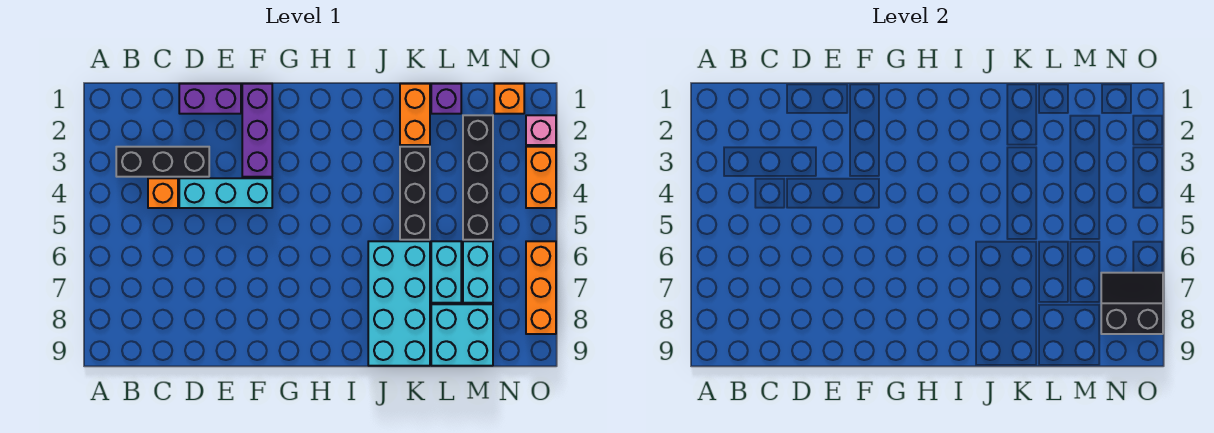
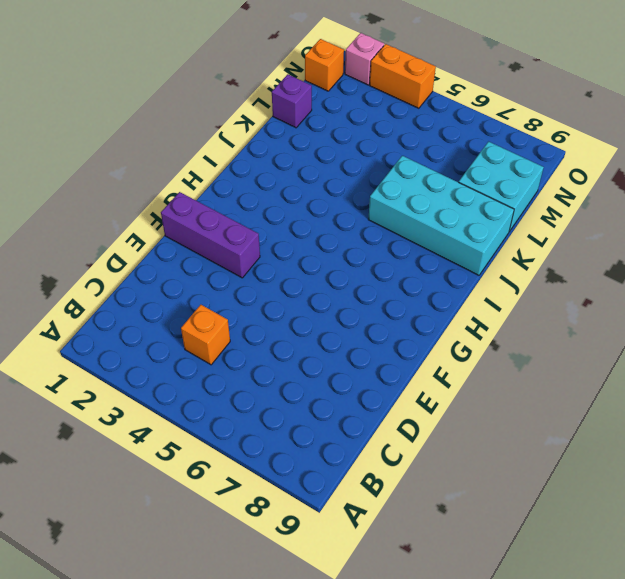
none -> black brick B3:D3 level 1
none -> purple brick D1:E1 level 1
none -> cyan brick D4:F4 level 1

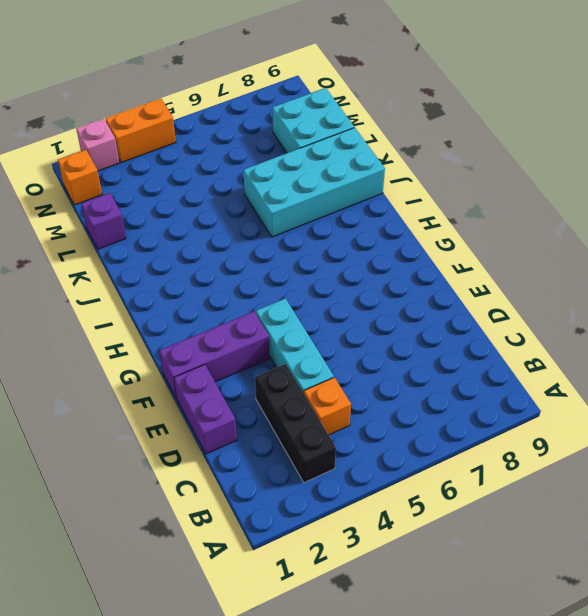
none -> orange brick K1:K2 level 1
none -> black brick K3:K5 level 1
none -> cyan brick L6:L7 level 1

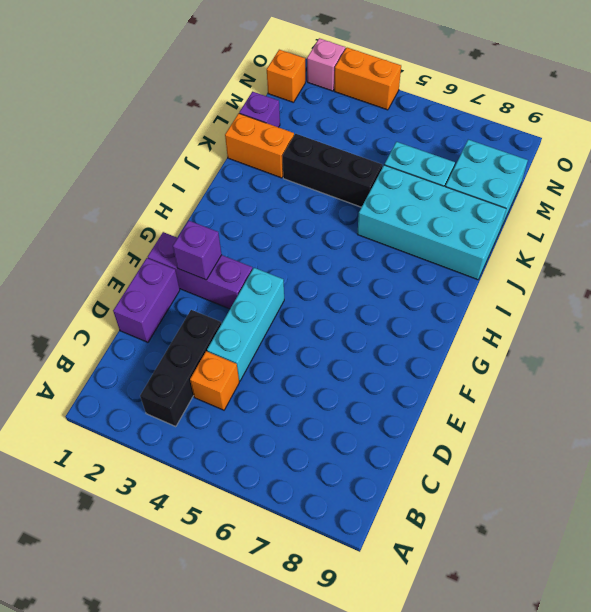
purple brick F2 level 2 -> none
none -> black brick M2:M5 level 1
none -> cyan brick M6:M7 level 1
none -> orange brick O6:O8 level 1

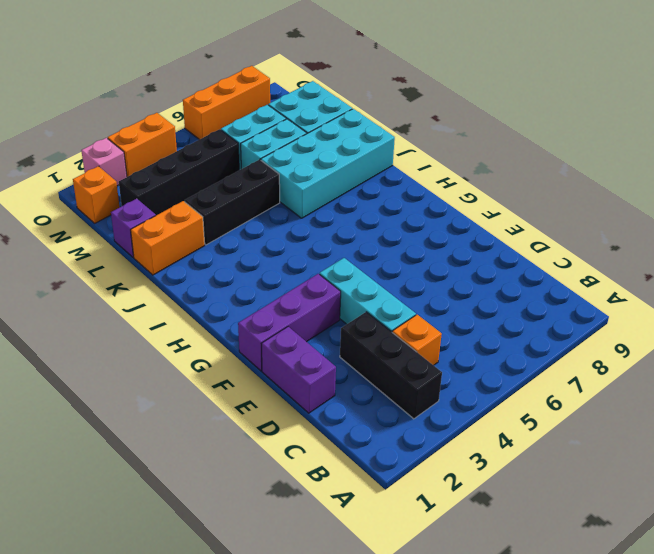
none -> black slope N7:O8 level 2 top 8

